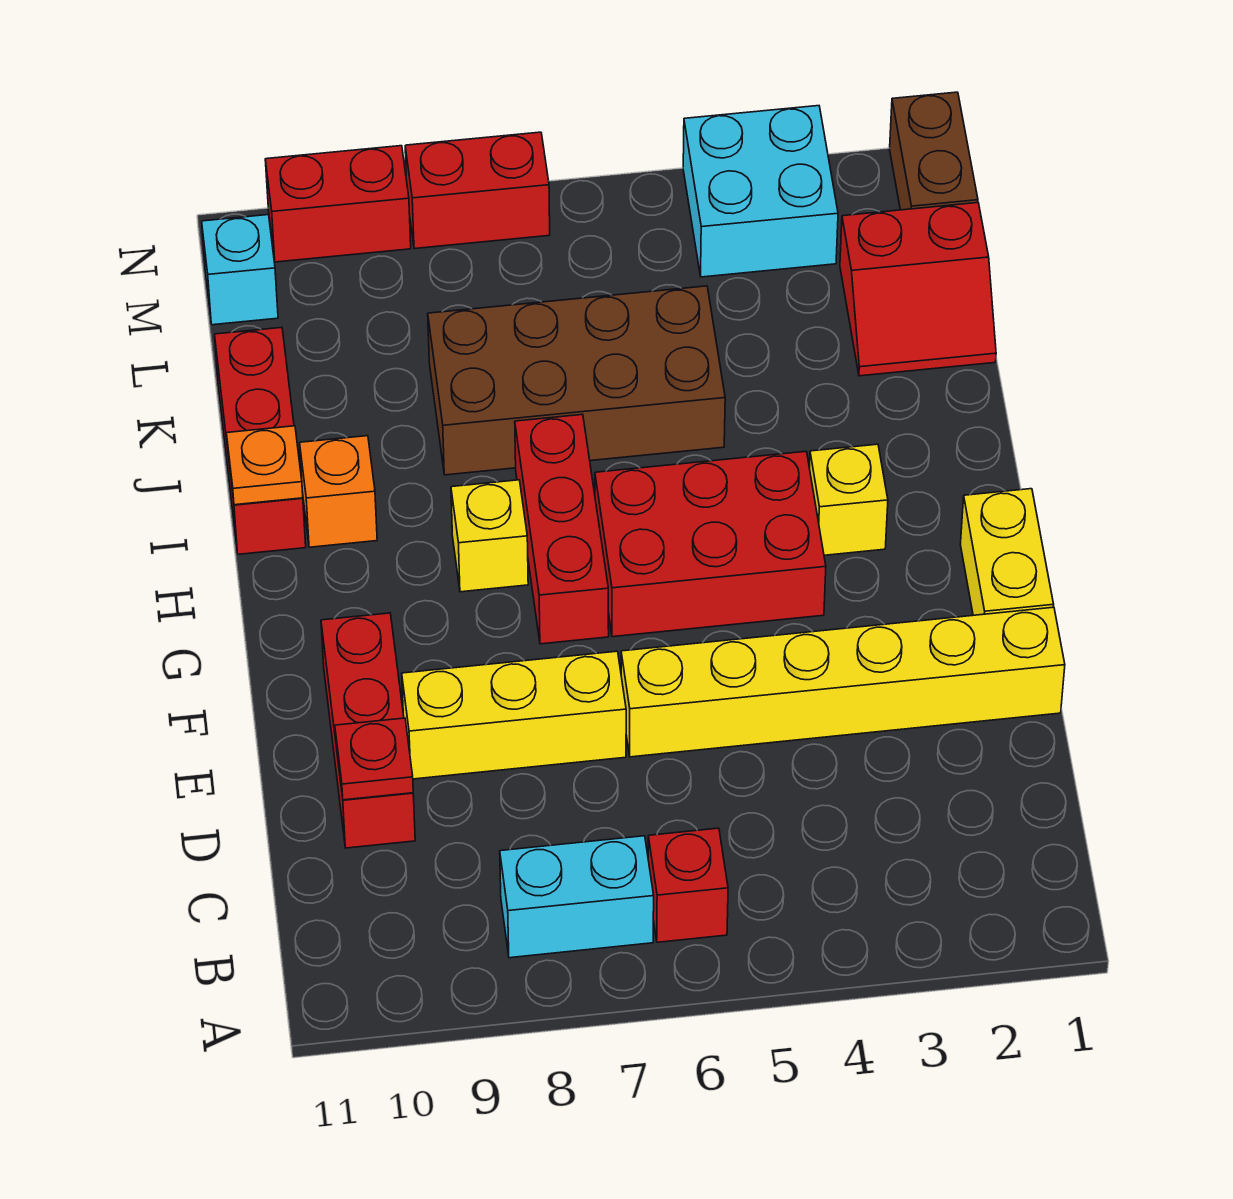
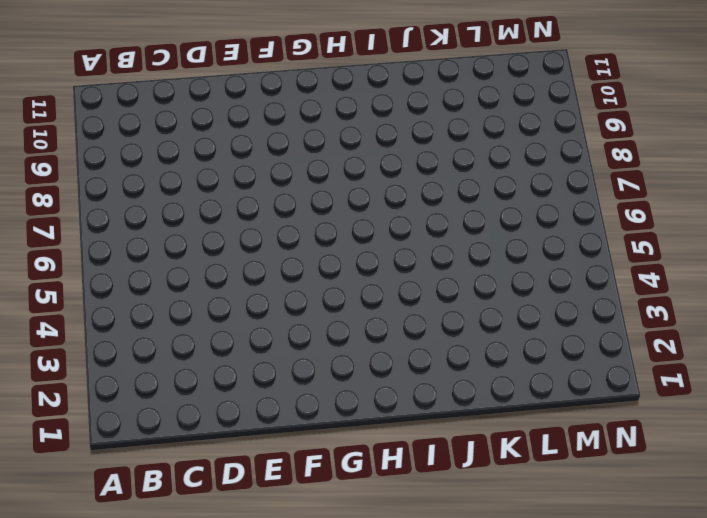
none -> red brick B6 level 1
none -> cyan brick B7:B8 level 1
none -> red brick D10:F10 level 1

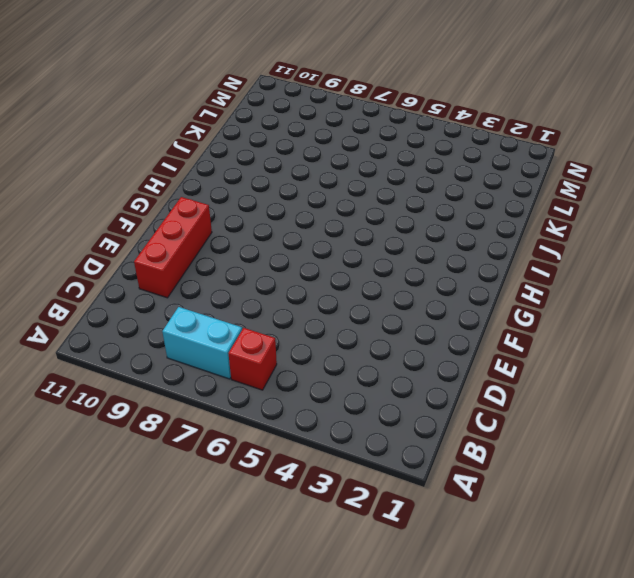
none -> yellow brick E1:E6 level 1
none -> yellow brick E7:E9 level 1
none -> yellow brick F1:G1 level 1

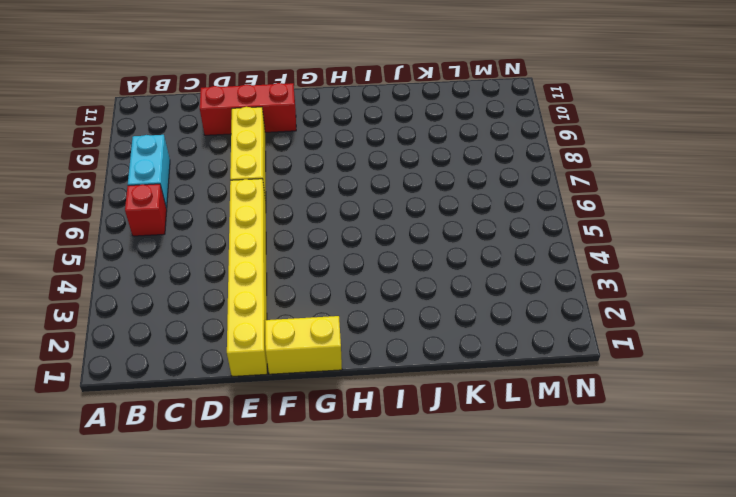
none -> red brick G4:H6 level 1
none -> red brick G7:I7 level 1
none -> yellow brick H3 level 1

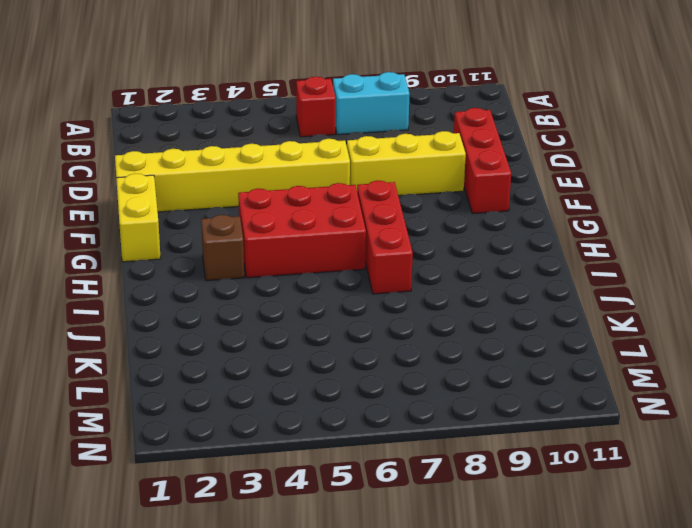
brown brick H3 level 1 -> yellow brick H3 level 1
none -> yellow brick H8 level 1
none -> orange brick I10 level 1
none -> red brick I11:K11 level 1

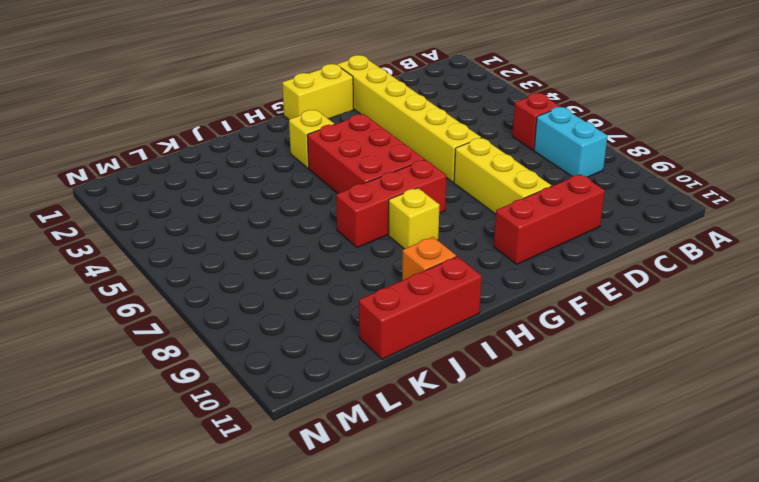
none -> brown brick J5:K8 level 1
none -> red slope K1:L2 level 1 top L
none -> brown brick M1:N1 level 1

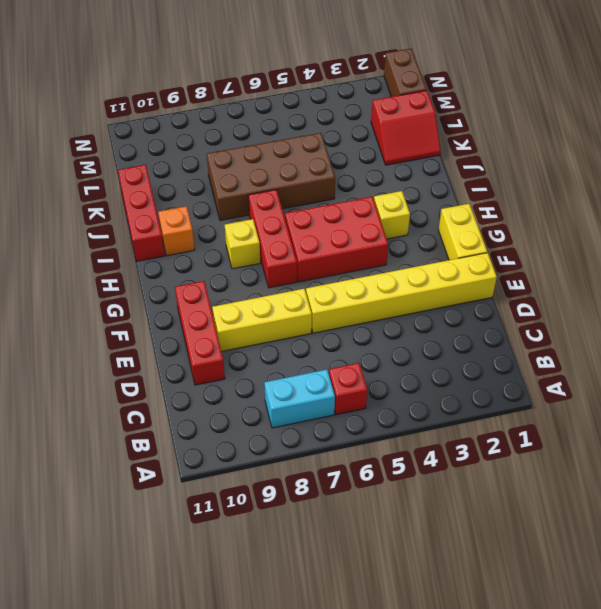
none -> cyan brick M3:N4 level 1
none -> cyan brick M11 level 1
none -> red brick N7:N8 level 1

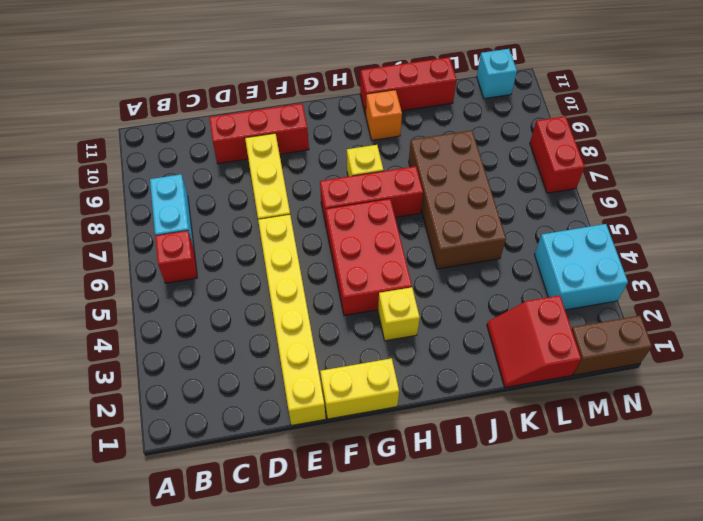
none -> red brick N9:N10 level 1
none -> red plate D10 level 2
none -> orange plate I11 level 2

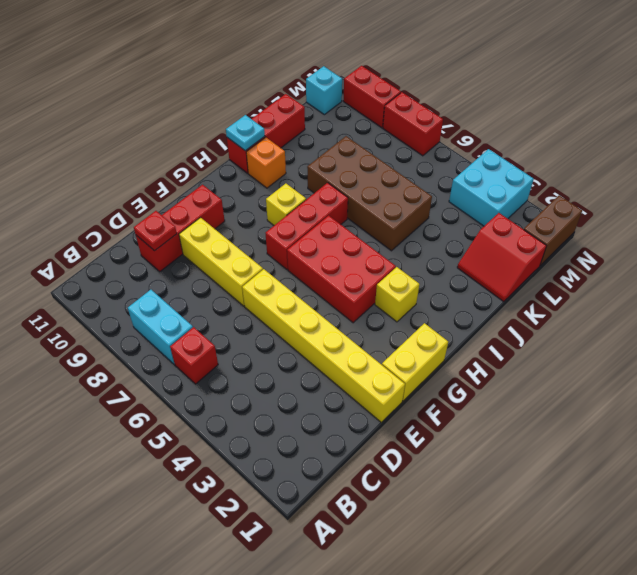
cyan plate I11 level 2 -> orange plate I11 level 2

